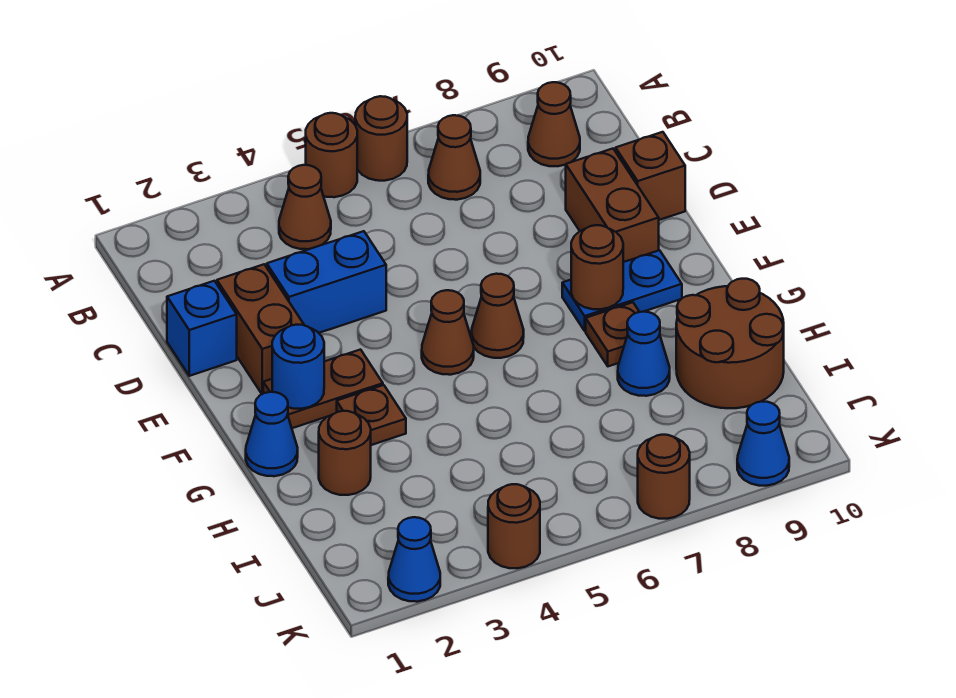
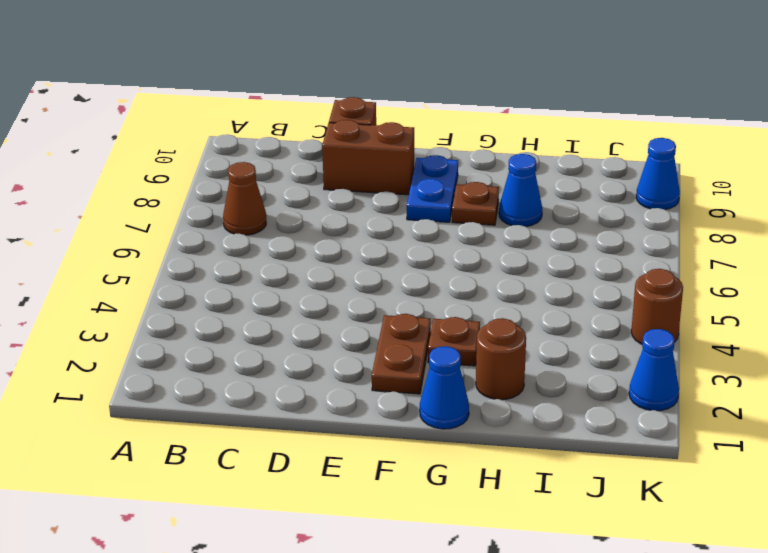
none -> brown round brick A5 level 1
none -> brown round brick A6 level 1
none -> brown cone B4 level 1

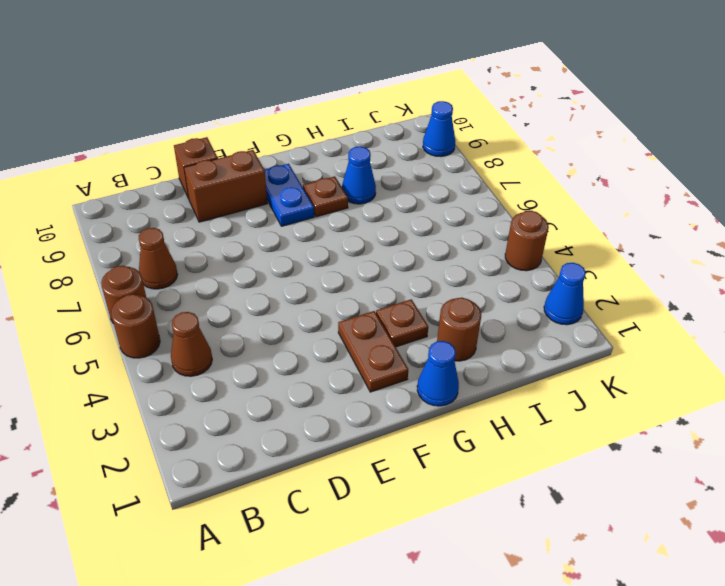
none -> brown cone B9 level 1
none -> blue brick D1 level 1
none -> brown brick D2:E2 level 1

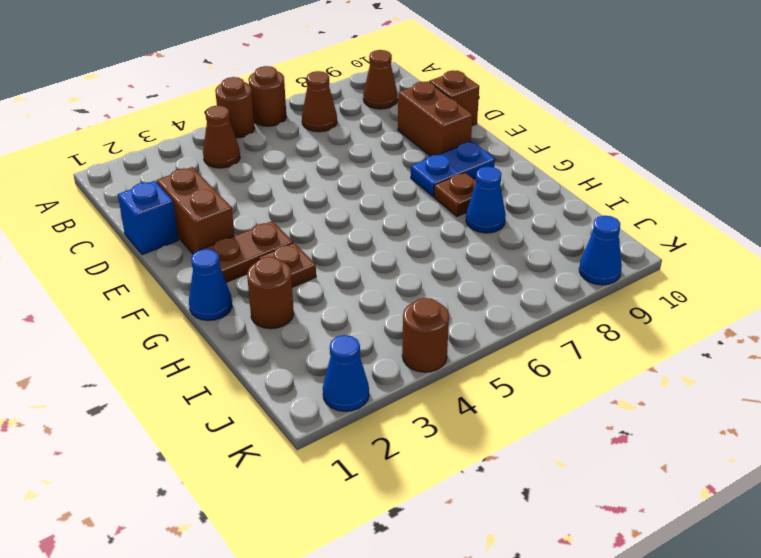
none -> blue brick D3:D4 level 1
none -> brown cone F5 level 1
none -> brown cone F6 level 1

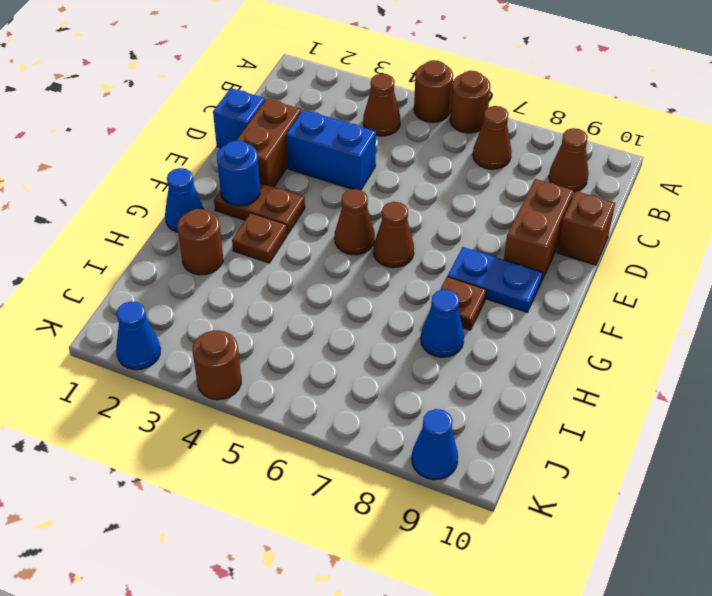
none -> brown round brick H9:I10 level 1
none -> brown round brick K7 level 1
none -> brown round brick F8 level 2

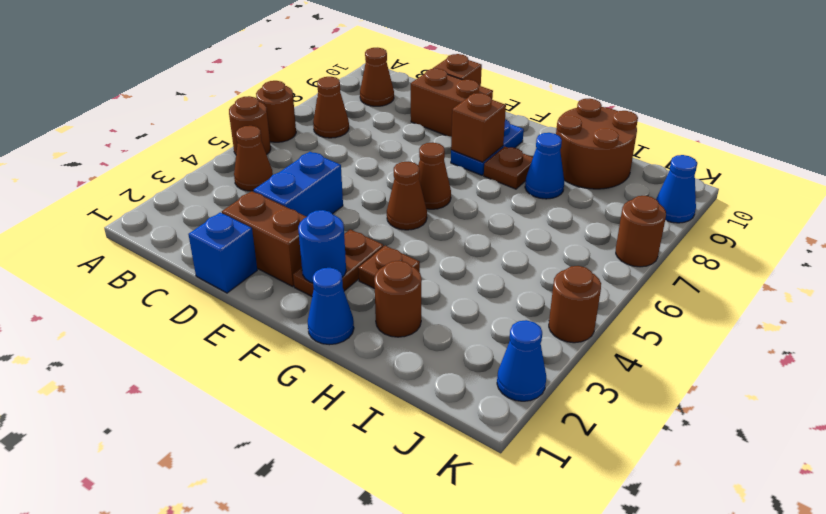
brown brick F8 level 2 -> brown round brick F8 level 2

